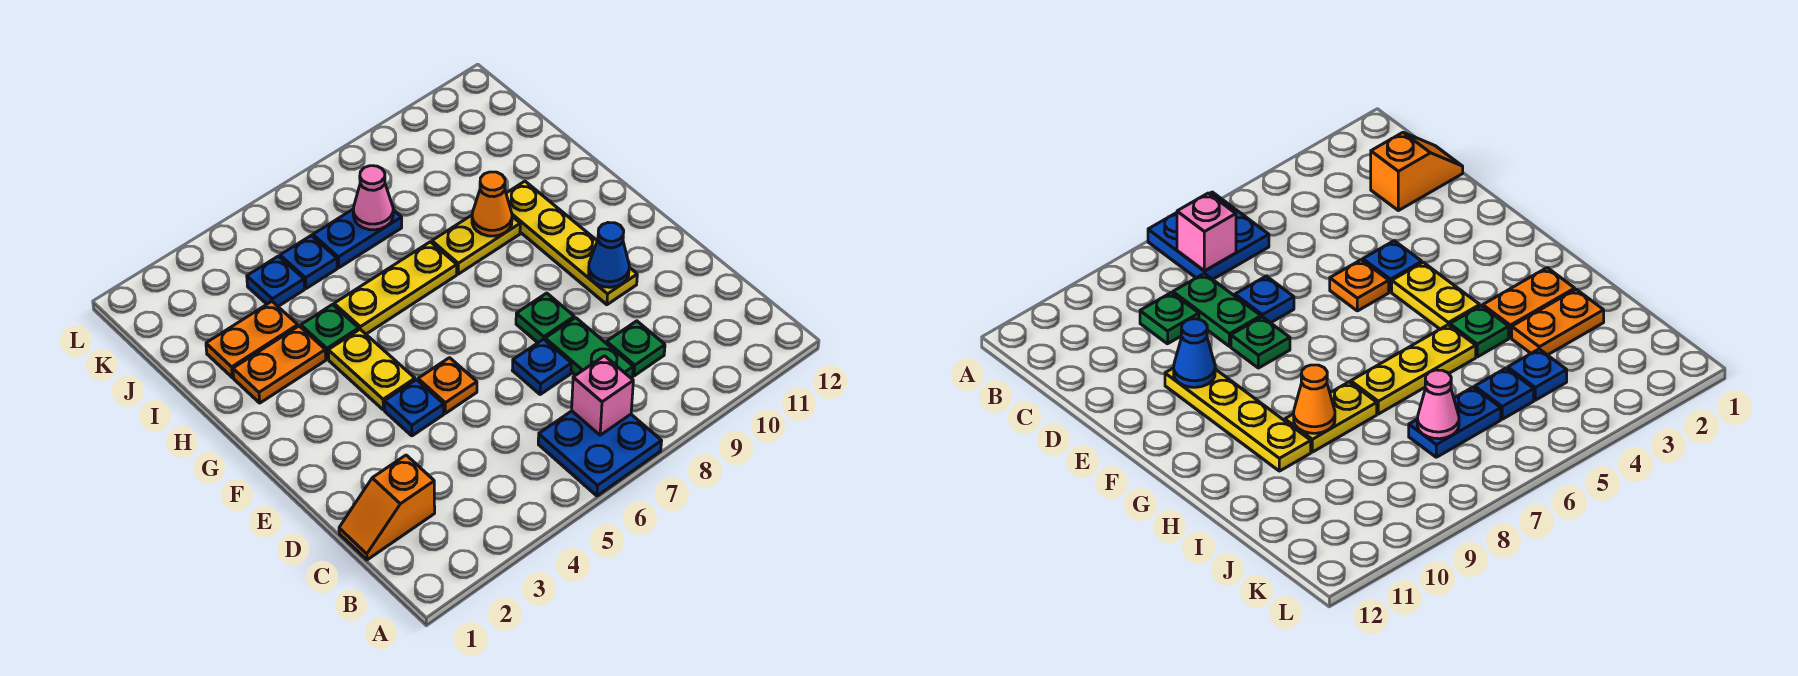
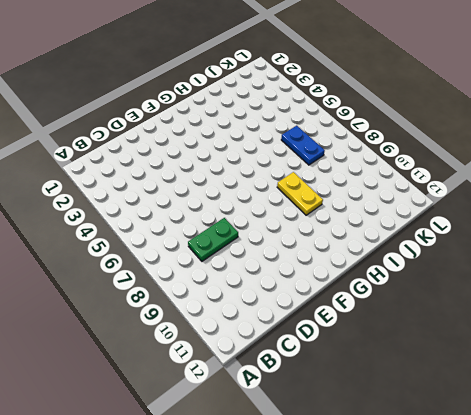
none -> blue plate A6:B7 level 1
none -> orange slope C1:C2 level 1 top 2
none -> green plate C9 level 1

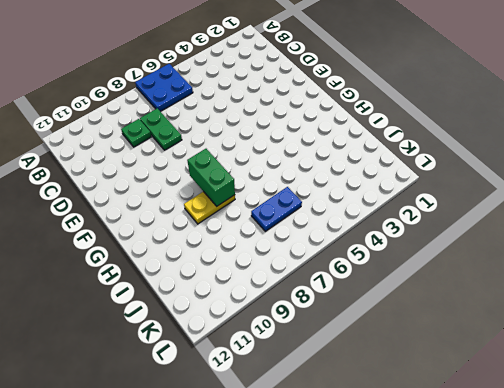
green brick G8:H8 level 2 -> none
none -> orange slope C1:C2 level 1 top 2
none -> blue plate D7 level 1
none -> blue plate E4 level 1

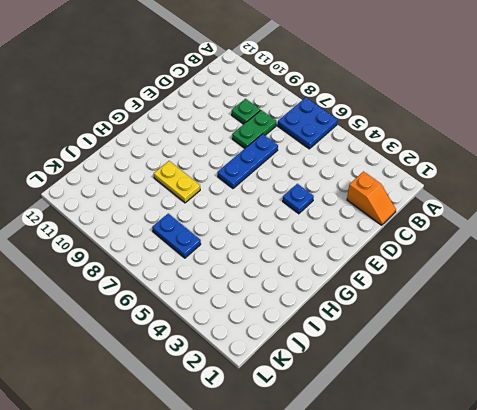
blue plate D7:F7 level 1 -> blue plate D7 level 1
none -> orange plate E5 level 1
none -> green plate E8 level 1
none -> yellow plate E10:H10 level 1

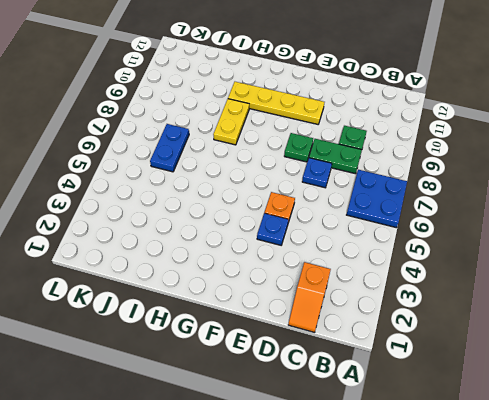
none -> yellow plate F4:G4 level 1
none -> orange plate H2:H3 level 1
none -> green plate H4 level 1

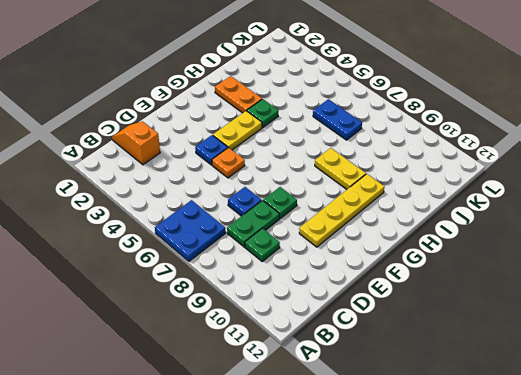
none -> yellow plate H5:H7 level 1
none -> orange plate I2:I3 level 1
none -> blue plate J4 level 1

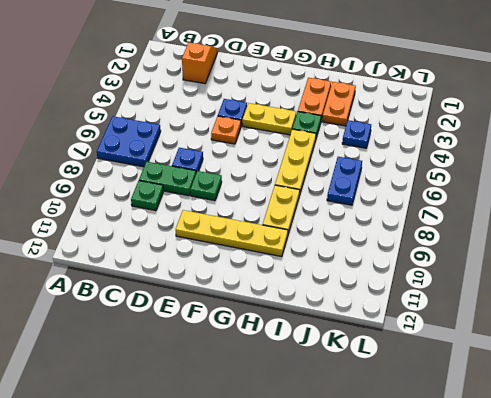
none -> blue plate J5 level 1
none -> pink brick B7 level 2
none -> blue cone E10 level 2

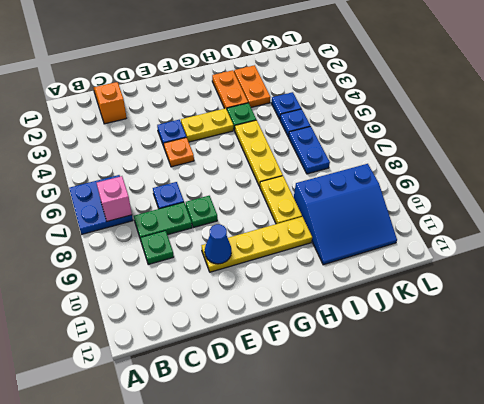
blue slope I9:K11 level 1 top 9 -> none
none -> orange cone H9 level 2
none -> pink cone J7 level 2

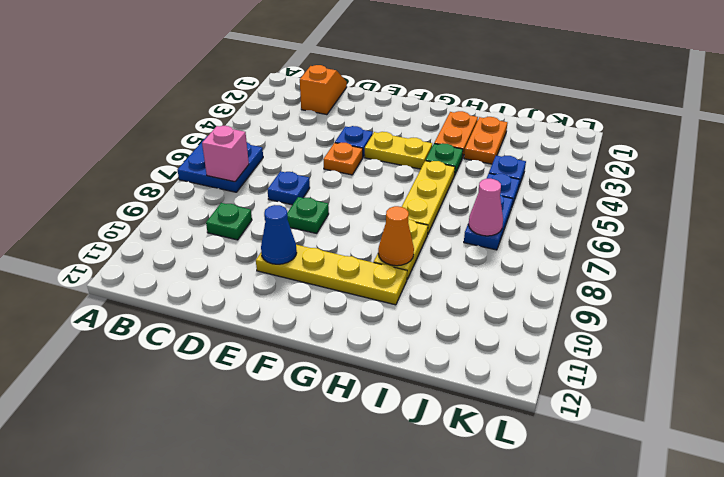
none -> green plate C8:D8 level 1

